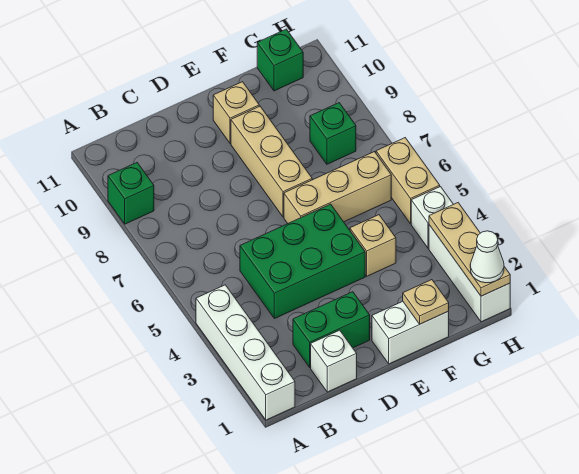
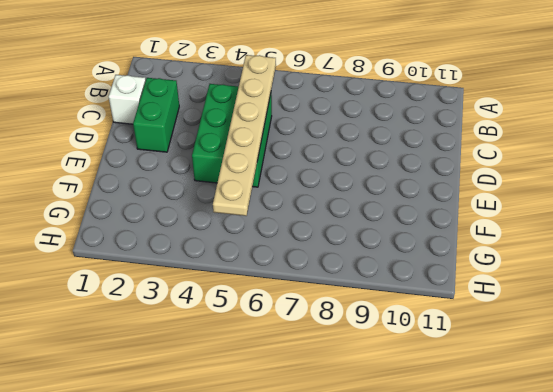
tan plate B5:G5 level 2 -> none
none -> white brick A1:A4 level 1
none -> green brick A9 level 1
none -> white brick E1:F1 level 1

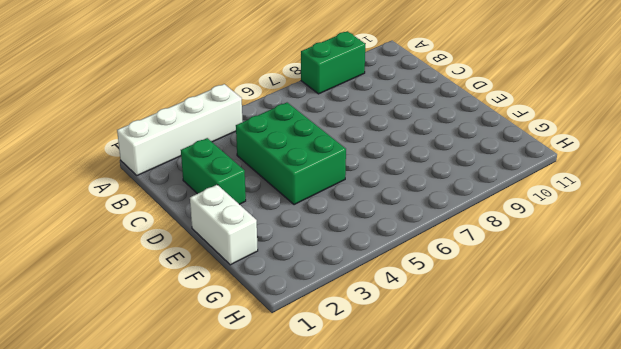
green brick A8:A9 level 1 -> green brick A9 level 1
none -> white brick C1 level 1
none -> tan brick E6:G6 level 1
none -> tan brick E7:E9 level 1

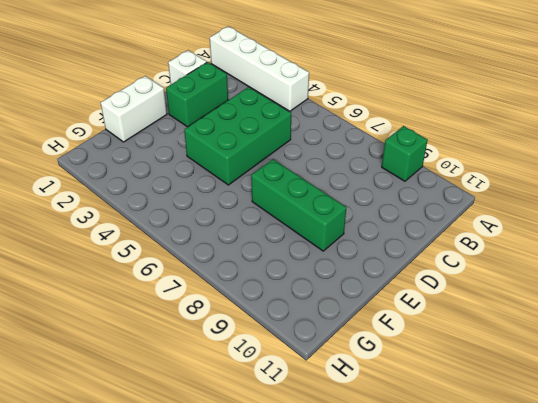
green brick E7:E9 level 1 -> tan brick E7:E9 level 1
none -> tan brick E6:G6 level 1
none -> tan brick E10 level 1
none -> tan brick F4 level 1

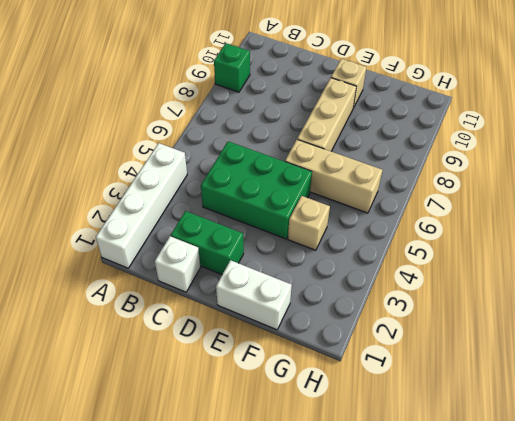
none -> green brick G8 level 1
none -> green brick G11 level 1
none -> white brick H1:H3 level 1

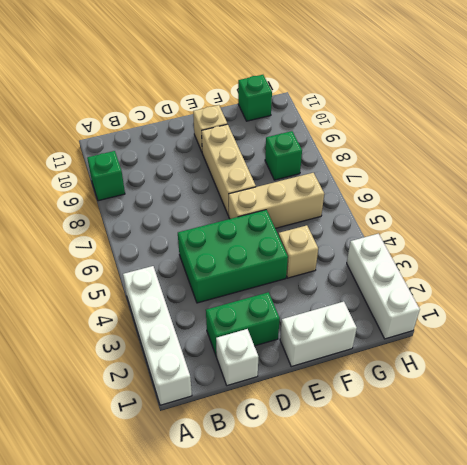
none -> white brick H4 level 1
none -> tan brick H5:H6 level 1
none -> tan plate F1 level 2

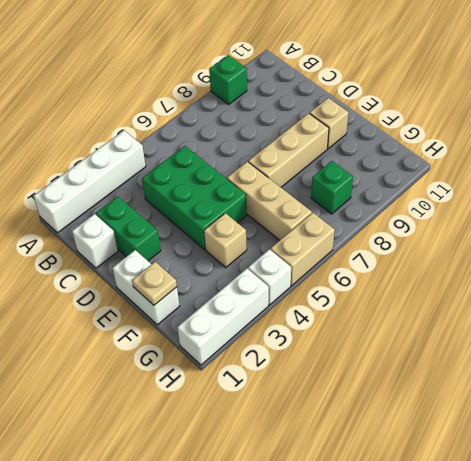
none -> green brick G11 level 1
none -> tan plate H1:H3 level 2
none -> white cone H1 level 3

